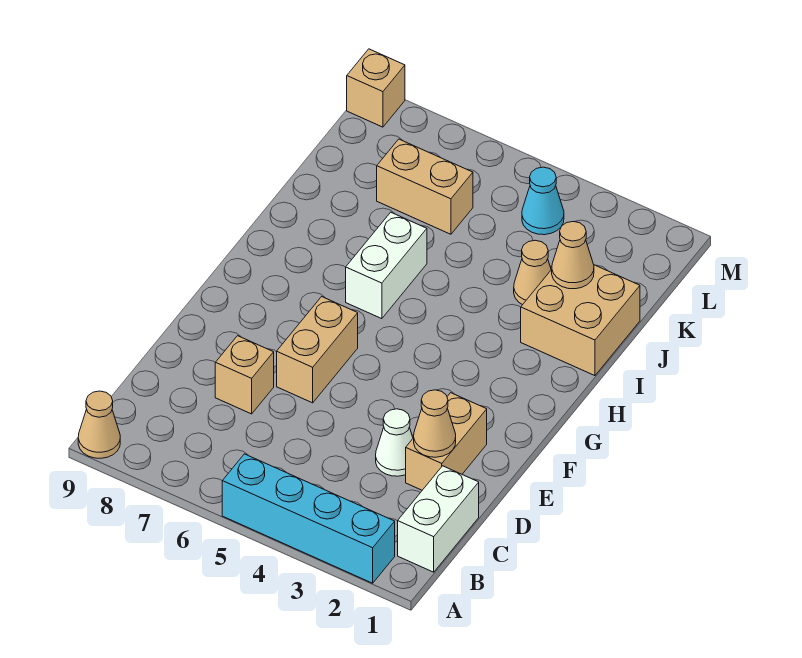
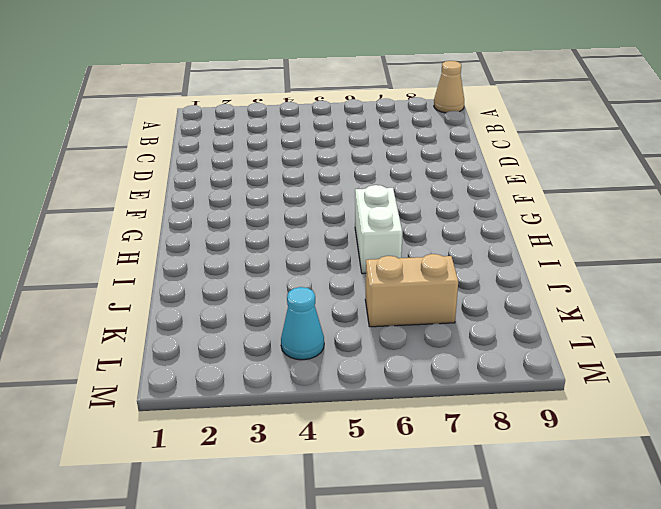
none -> cyan brick A2:A5 level 1
none -> white brick B1:C1 level 1
none -> tan brick D2:E2 level 1

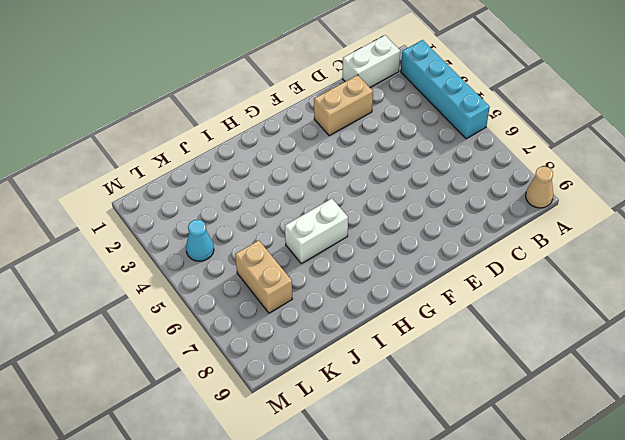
none -> white cone D3 level 1
none -> tan brick D7 level 1
none -> tan brick E6:F6 level 1

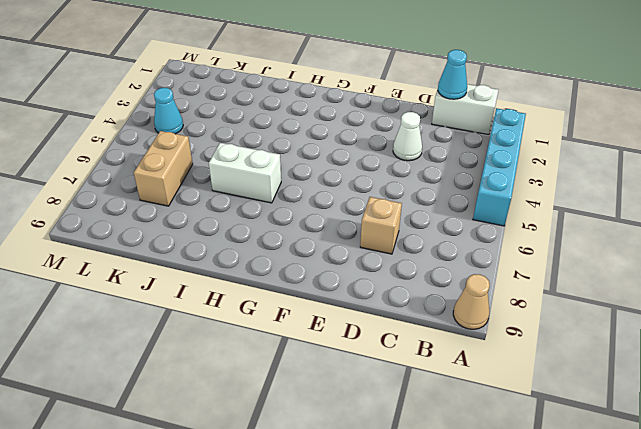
cyan cone C1 level 2 -> none
none -> tan brick D2:E2 level 1
none -> tan brick E6:F6 level 1
none -> tan brick I1:J2 level 1

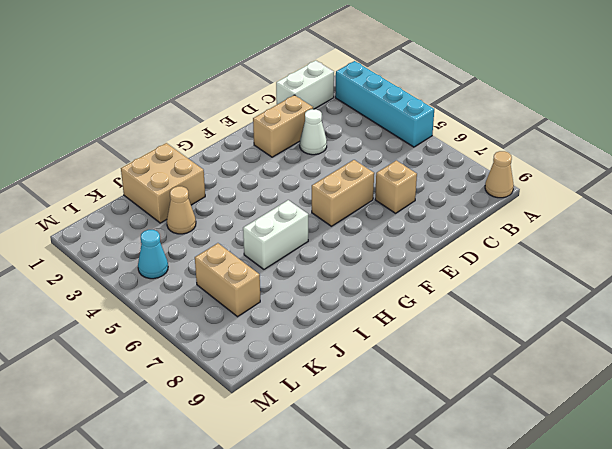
none -> tan brick M9 level 1
none -> tan cone D2 level 2
none -> tan cone J2 level 2

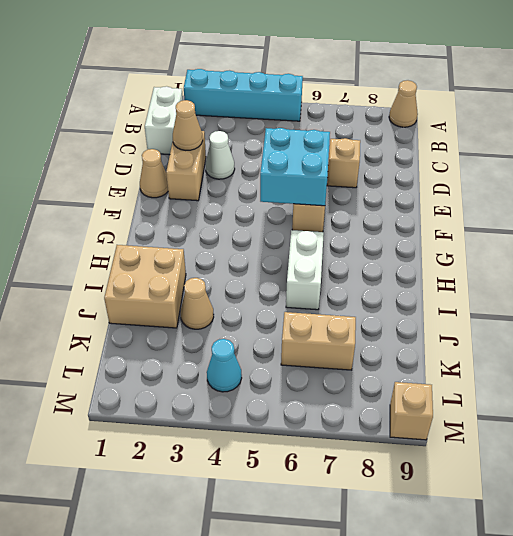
tan cone E1 level 1 -> tan cone J2 level 2
cyan brick E5:F6 level 2 -> none

